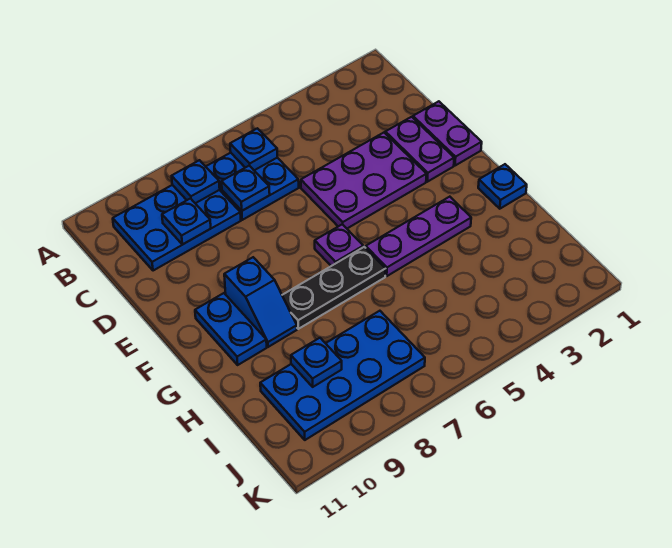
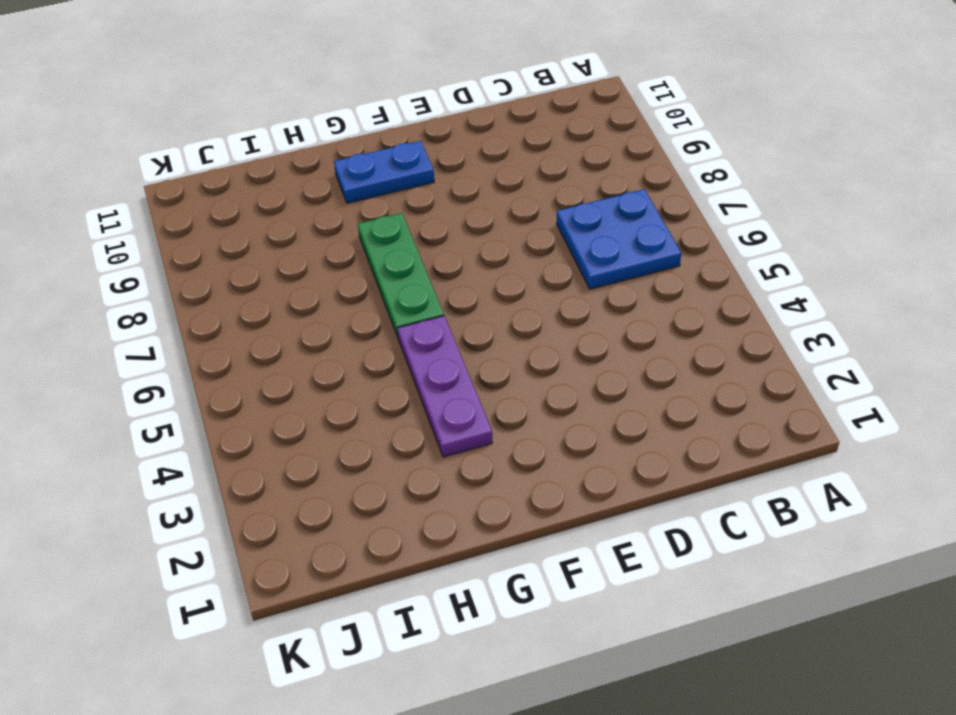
green plate G6:G8 level 1 -> black plate G6:G8 level 1
none -> blue plate B8:C10 level 1
none -> purple plate D1:E1 level 1
none -> purple plate D2:E2 level 1

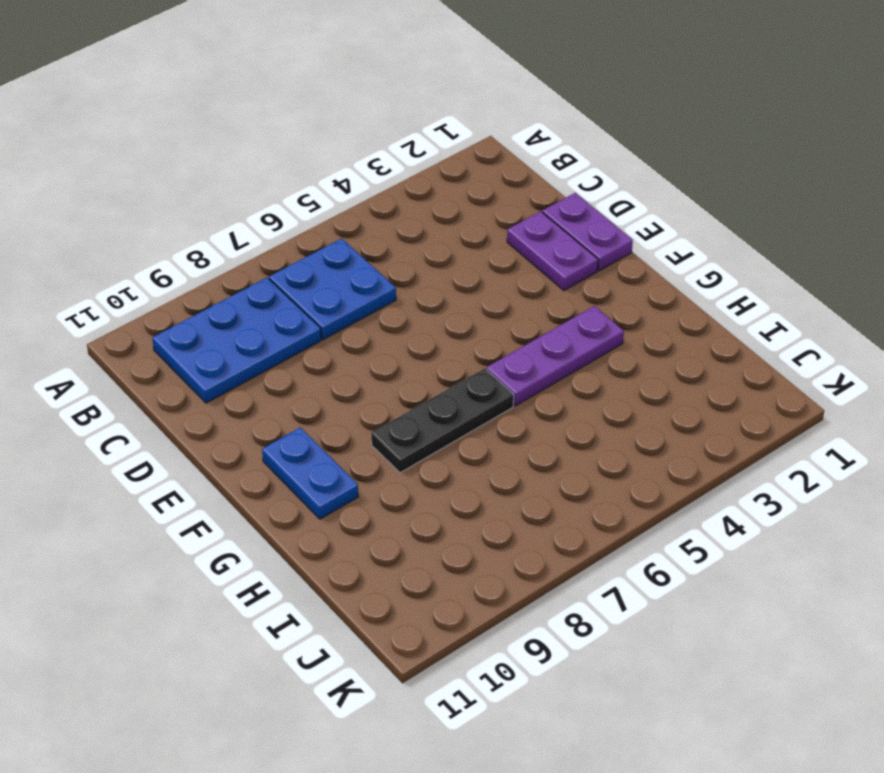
none -> purple plate D3:E5 level 1
none -> purple plate F6 level 1
none -> blue slope F9:G9 level 1 top F

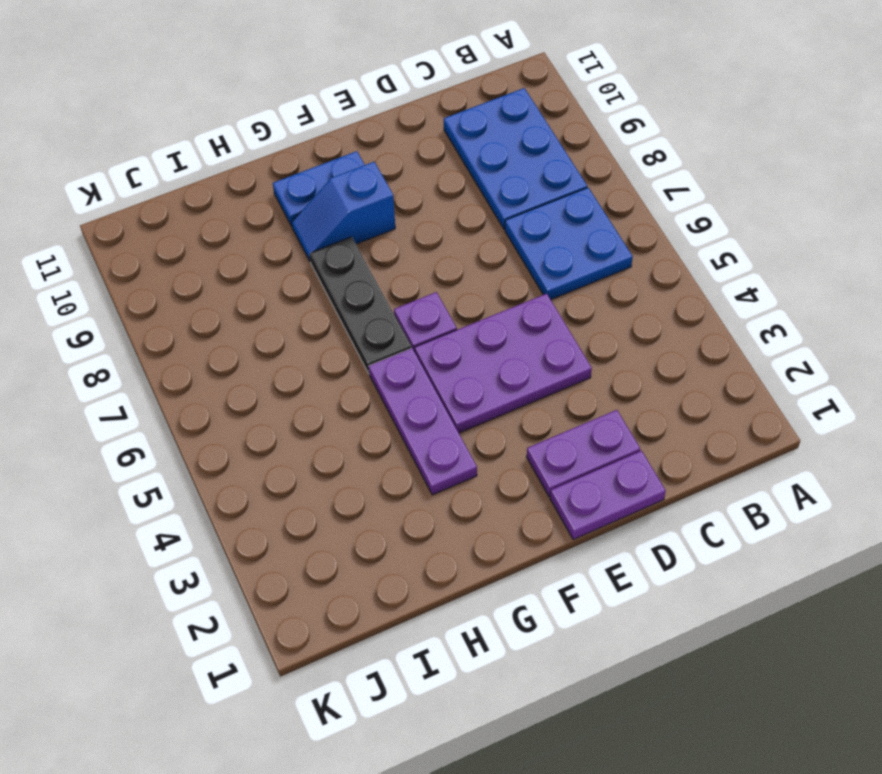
purple plate D4:F5 level 1 -> purple plate D3:E5 level 1
none -> blue plate G1 level 1
none -> blue plate I7:J10 level 1
none -> blue plate B6 level 2

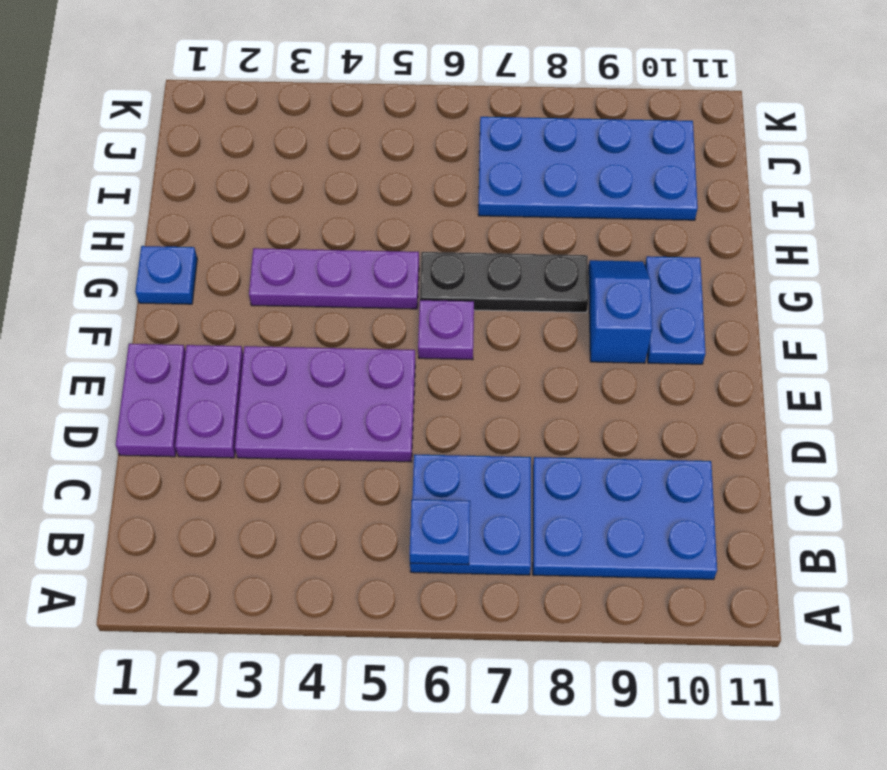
none -> blue plate B8 level 2
none -> blue plate C7 level 2
none -> blue plate C9 level 2

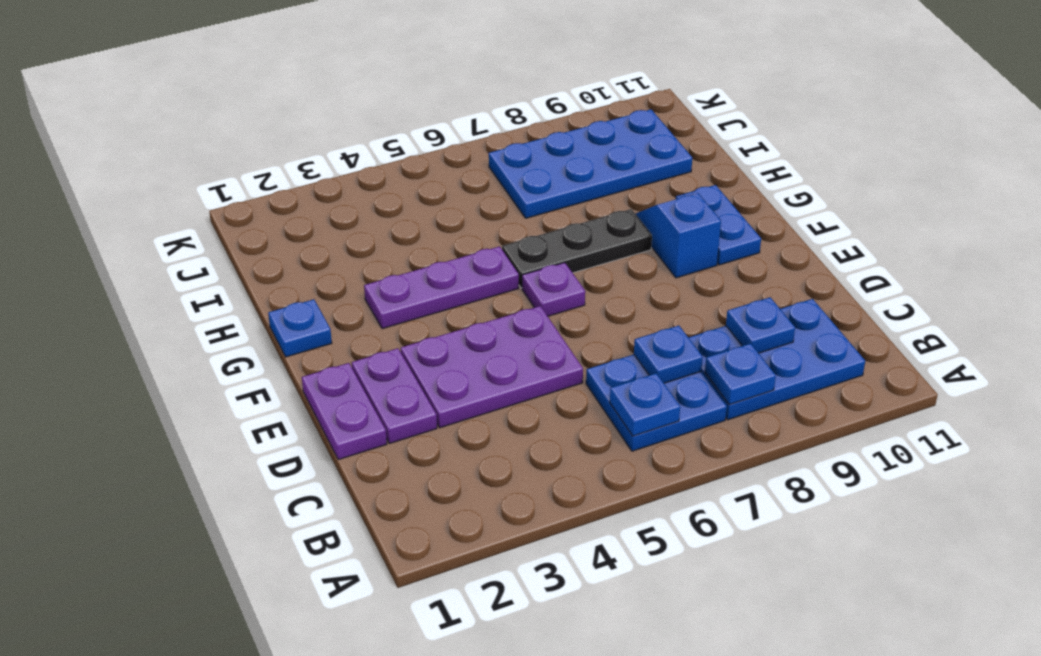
none -> blue plate I9 level 2

